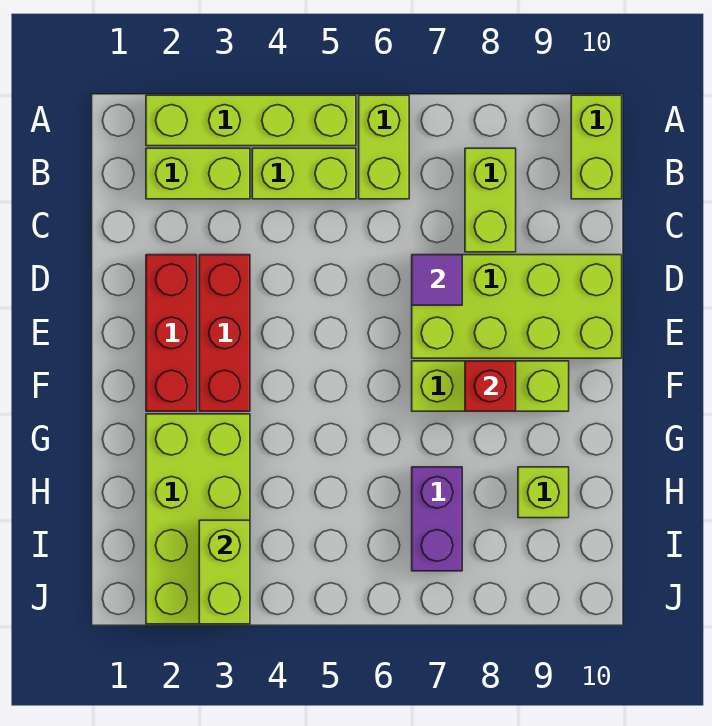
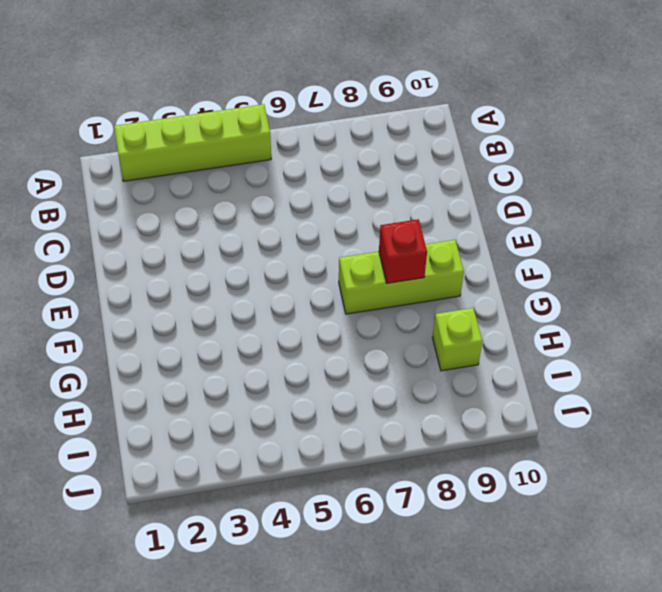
none -> lime brick A6:B6 level 1
none -> lime brick A10:B10 level 1
none -> lime brick B2:B3 level 1

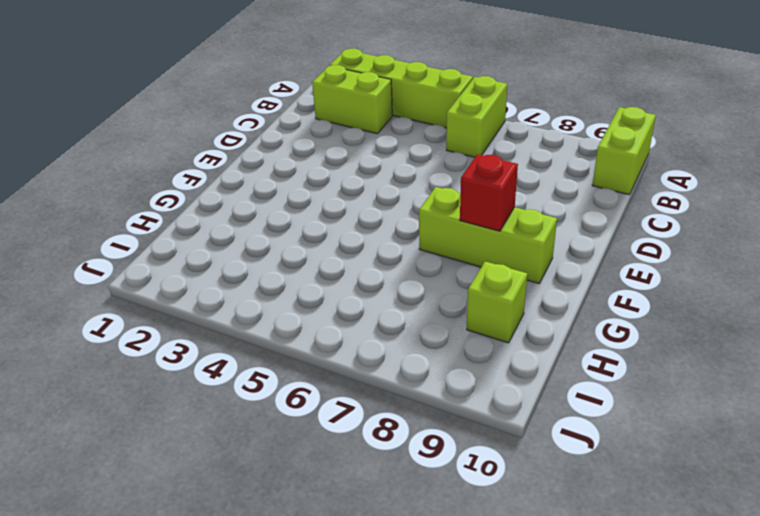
none -> lime brick B4:B5 level 1
none -> lime brick B8:C8 level 1
none -> red brick D2:F2 level 1

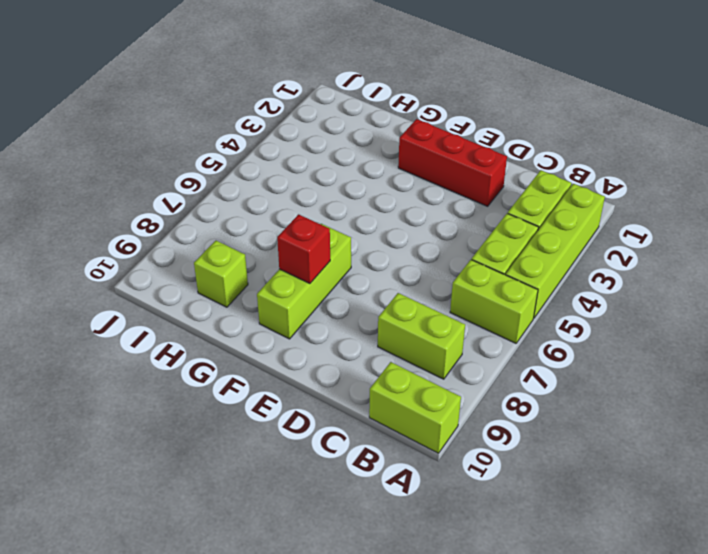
none -> red brick D3:F3 level 1
none -> lime brick D7:E10 level 1
none -> lime brick G2:J3 level 1

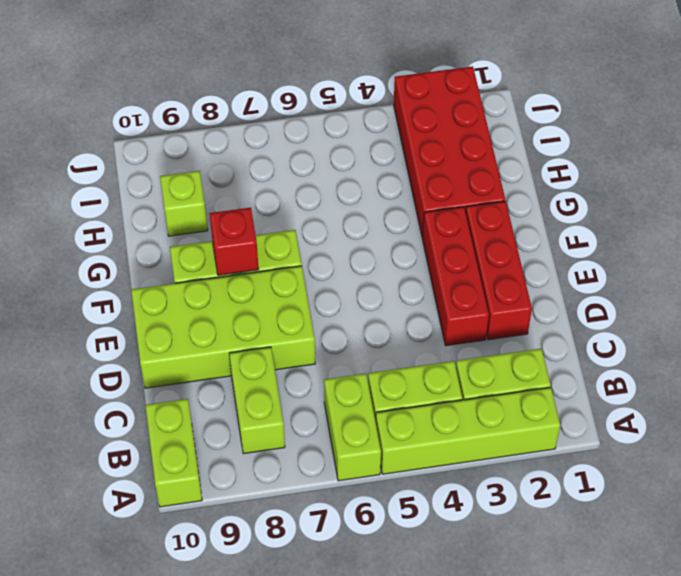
red brick G2:J3 level 1 -> lime brick G2:J3 level 1
none -> purple brick H7:I7 level 1
none -> purple tile D7 level 2
none -> lime brick I3:J3 level 2

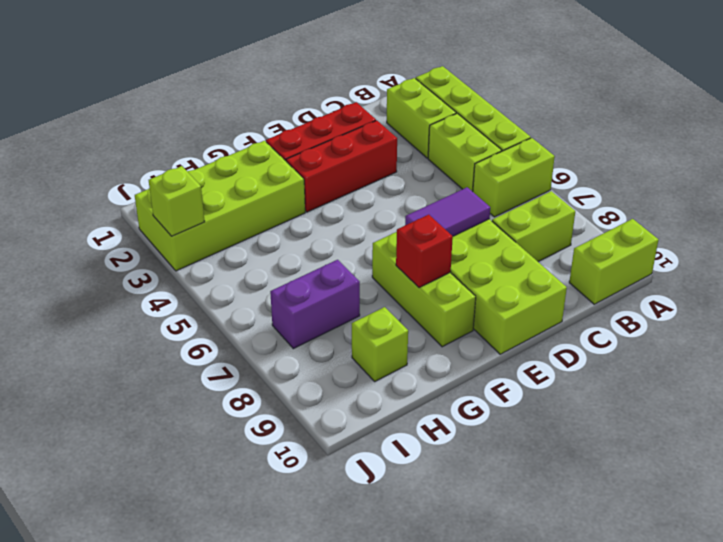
purple tile D7:E7 level 2 -> purple tile D7 level 2
lime brick J3 level 2 -> lime brick I3:J3 level 2

